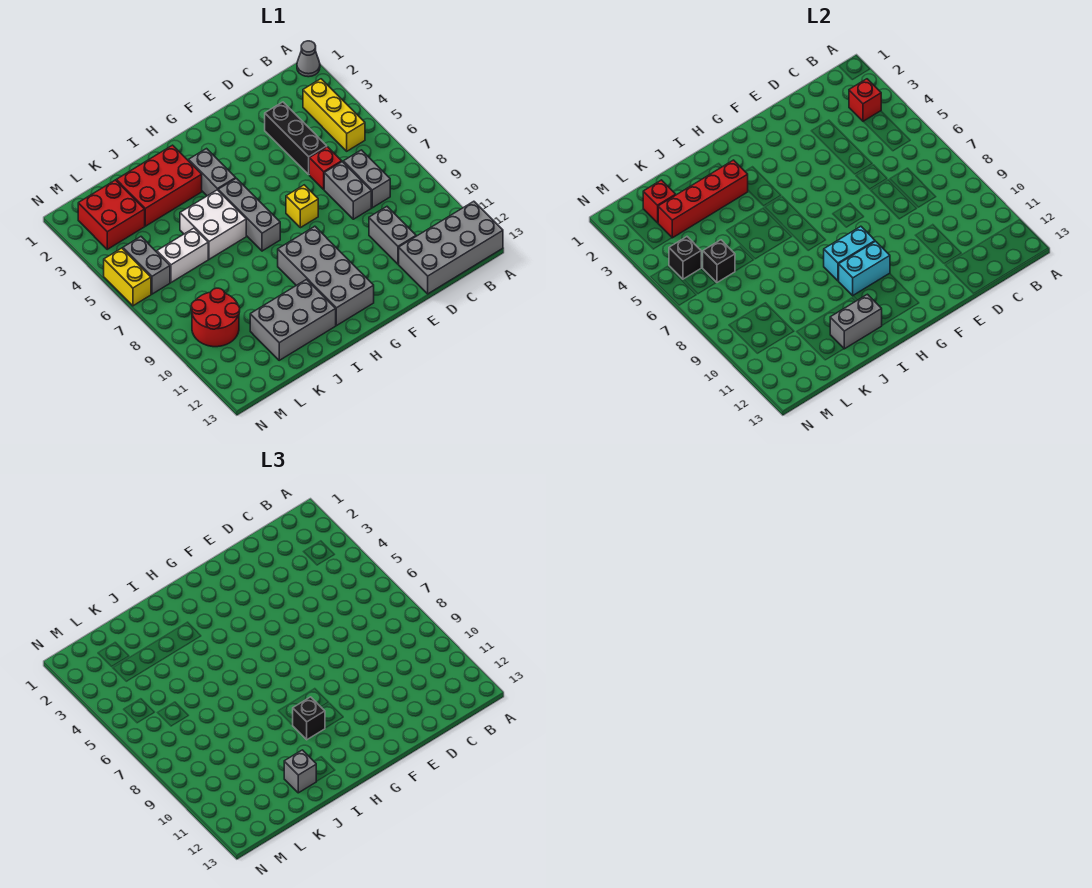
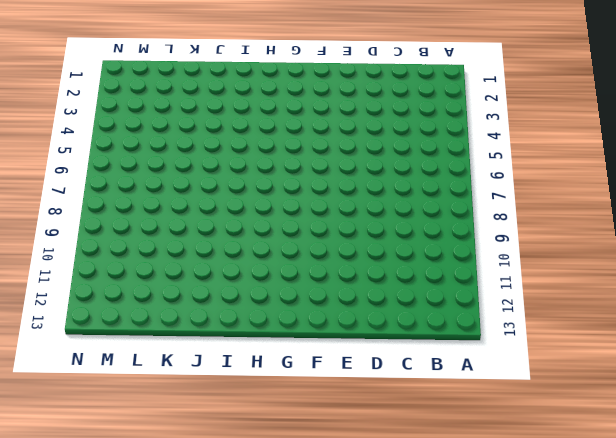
none -> grey cone A1 level 1
none -> grey brick A12:D13 level 1
none -> yellow brick B3:B5 level 1
none -> grey brick C7:C8 level 1

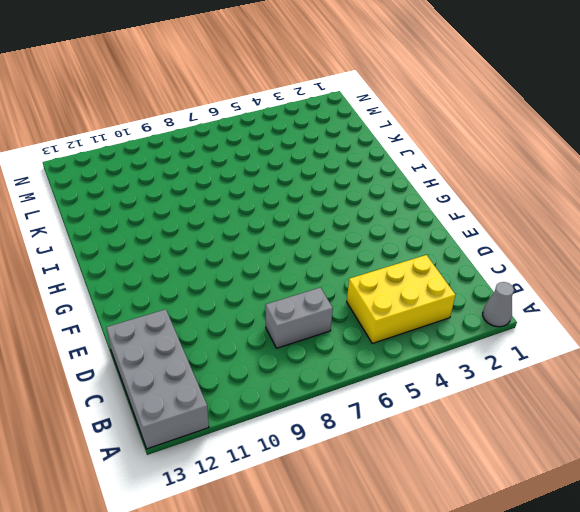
yellow brick B3:C5 level 1 -> yellow brick B3:B5 level 1
none -> black brick D3:D5 level 1
none -> red brick D6 level 1
none -> grey brick D7:D8 level 1
none -> grey brick D10:D11 level 1

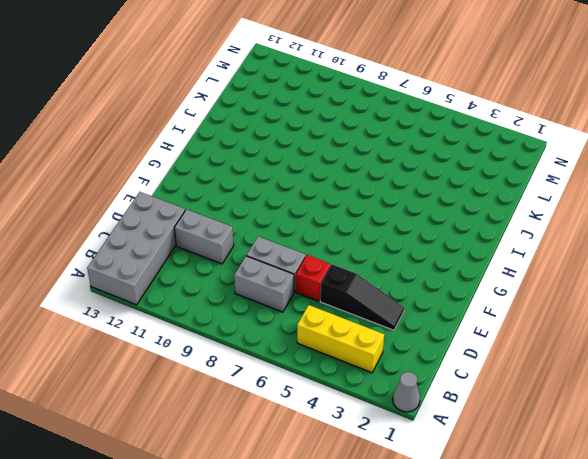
black slope D3:D5 level 1 top 5 -> black brick D3:D5 level 1
none -> yellow brick F7 level 1
none -> grey brick G9:H12 level 1
none -> grey brick H3:H4 level 1
none -> grey brick H5:H7 level 1

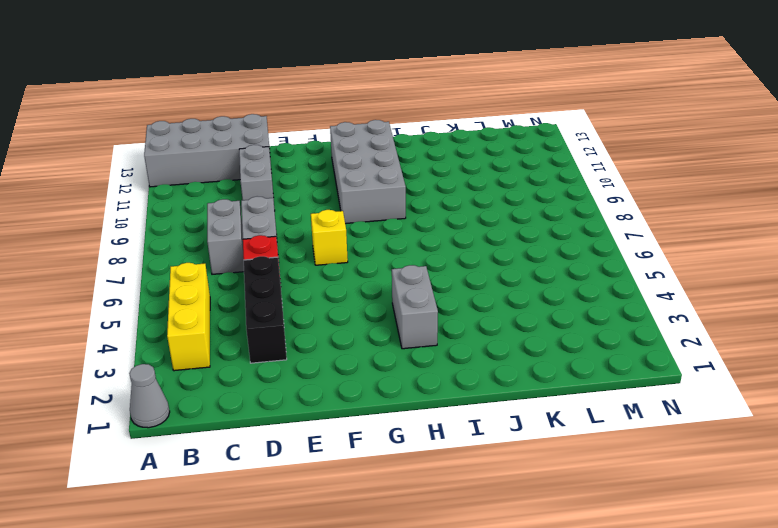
none -> grey brick H5:H7 level 1
none -> red brick I2:K3 level 1
none -> white brick I5:J6 level 1
none -> grey brick I11:K12 level 1

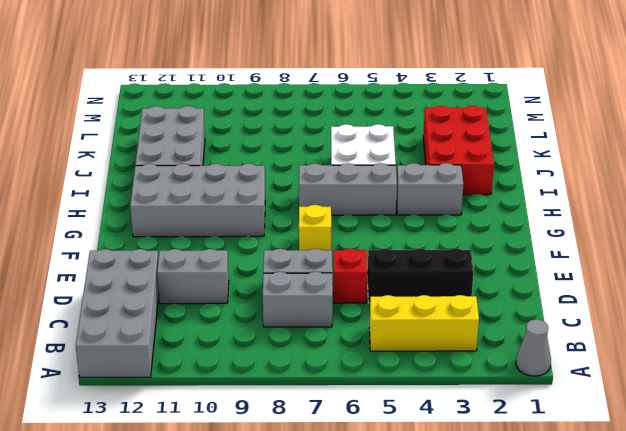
none -> white brick K6:L6 level 1
none -> red brick L2:M3 level 1
none -> red round brick L9:M10 level 1
none -> grey brick M5:M6 level 1

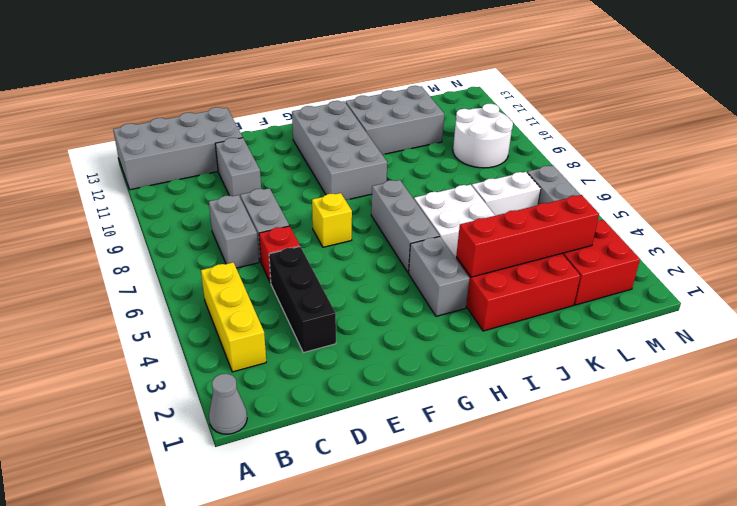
white round brick L9:M10 level 1 -> red round brick L9:M10 level 1
none -> yellow brick N5:N6 level 1
none -> red brick B3 level 2
none -> cyan brick G9:H9 level 2
none -> cyan brick G10:H10 level 2

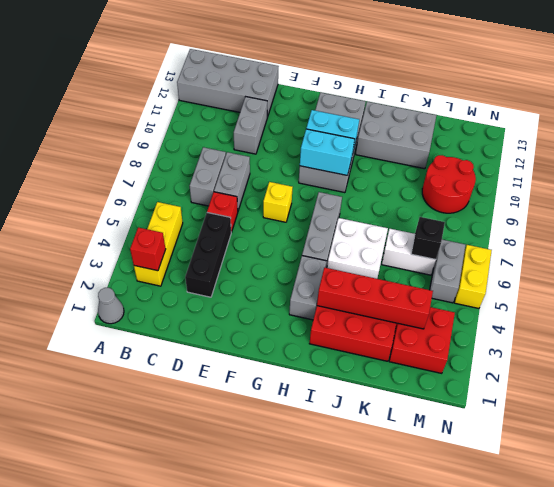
none -> grey brick I12:J12 level 2
none -> red brick L2 level 2
none -> black brick M5 level 2
none -> black brick H10 level 3

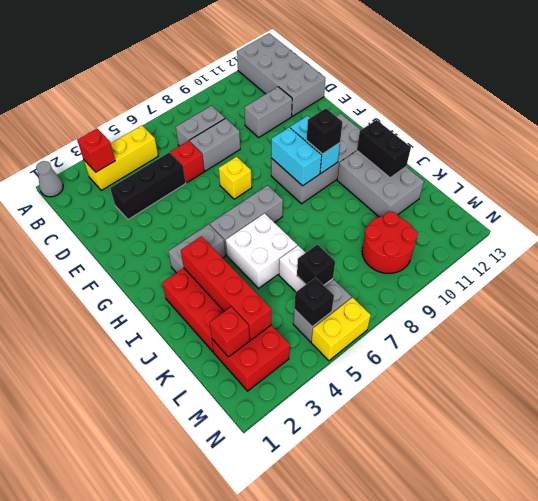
black brick I12:J12 level 2 -> grey brick I12:J12 level 2
none -> grey brick J12 level 3

